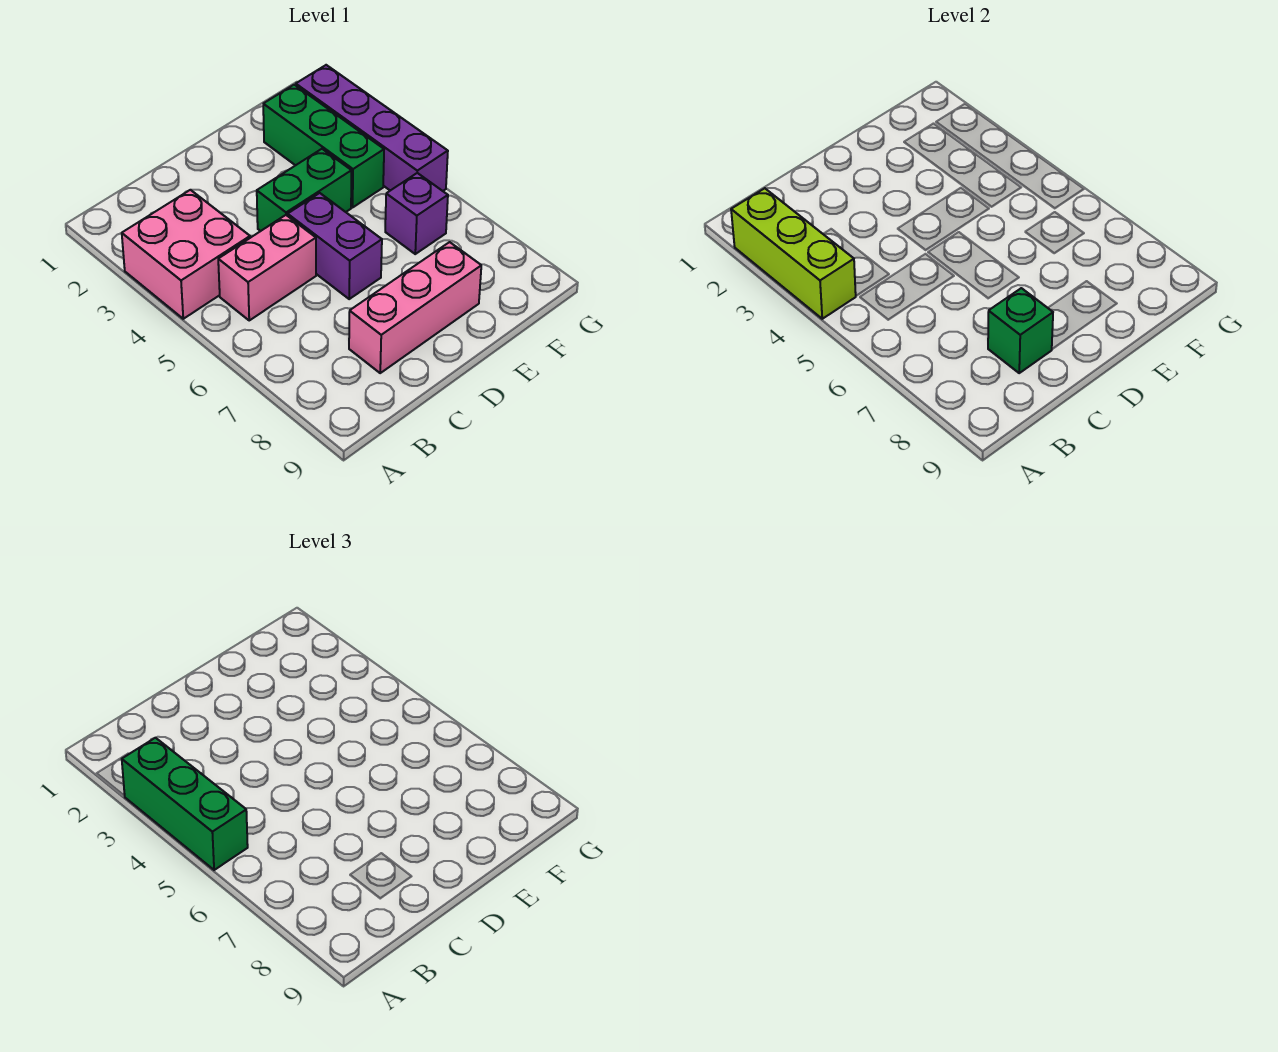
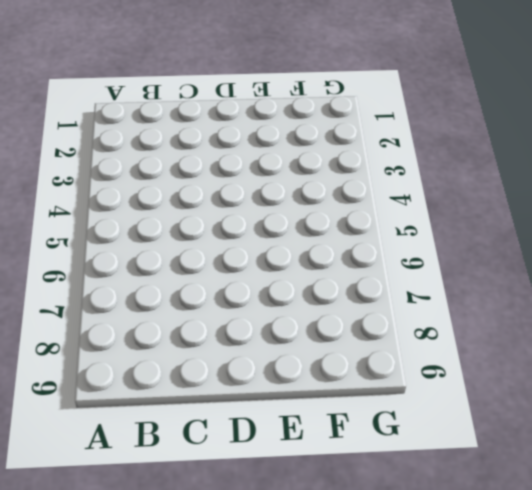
none -> pink brick A3:B4 level 1
none -> pink brick B5:C5 level 1

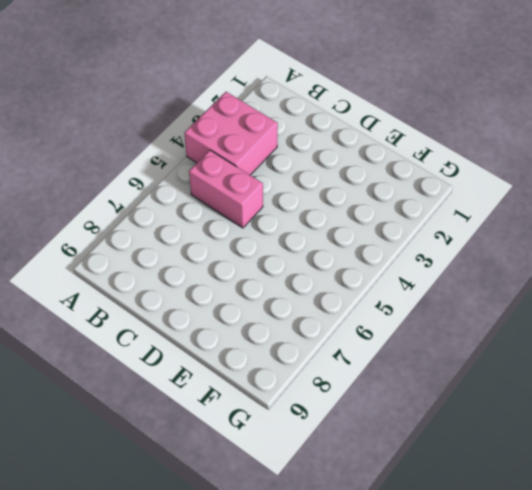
none -> pink brick C8:E8 level 1
none -> green brick D4:E4 level 1

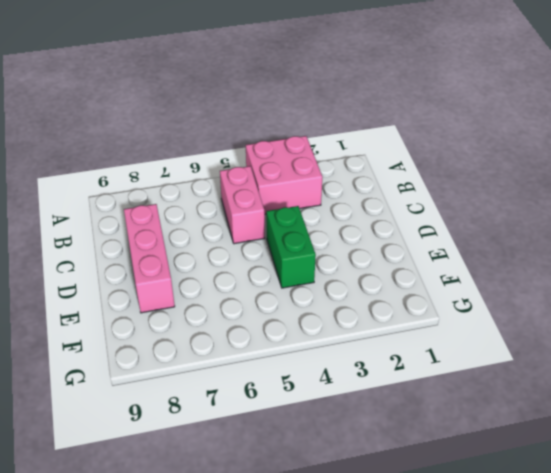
none -> purple brick D5:D6 level 1
none -> green brick F2:F4 level 1

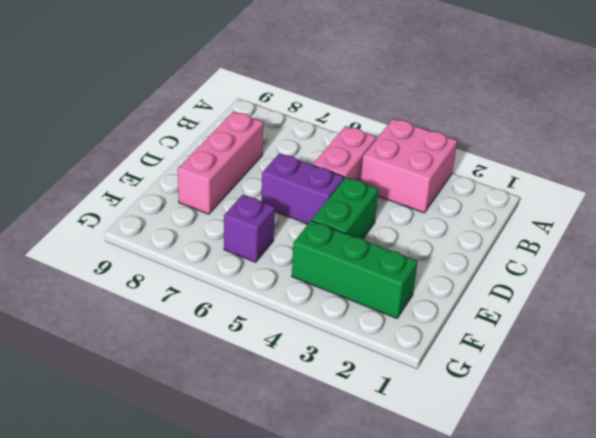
none -> purple brick G2:G5 level 1
none -> lime brick A2:A4 level 2

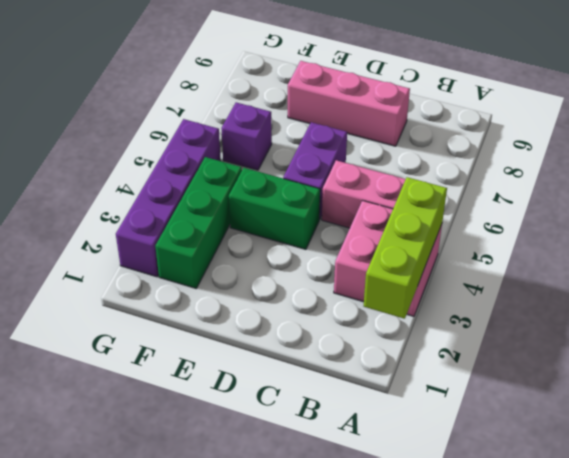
none -> green brick C8 level 2
none -> green brick A3:A5 level 3

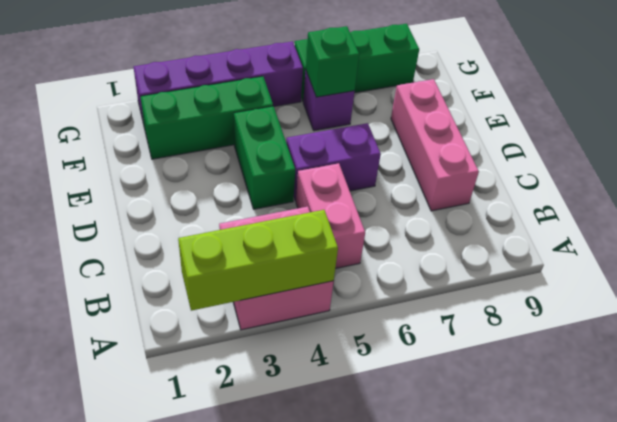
green brick F6 level 2 -> green brick C8 level 2
green brick G6:G8 level 1 -> green brick A3:A5 level 3

